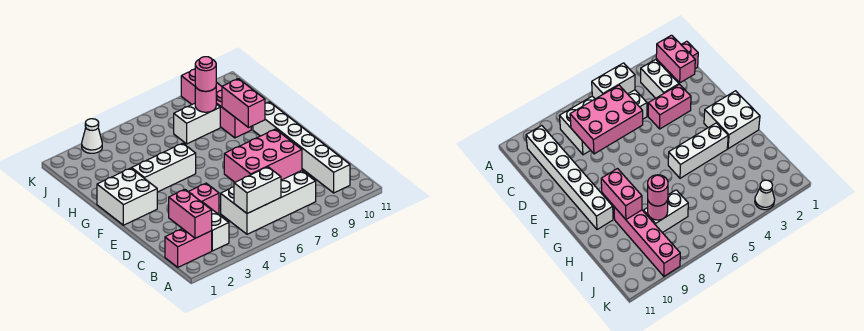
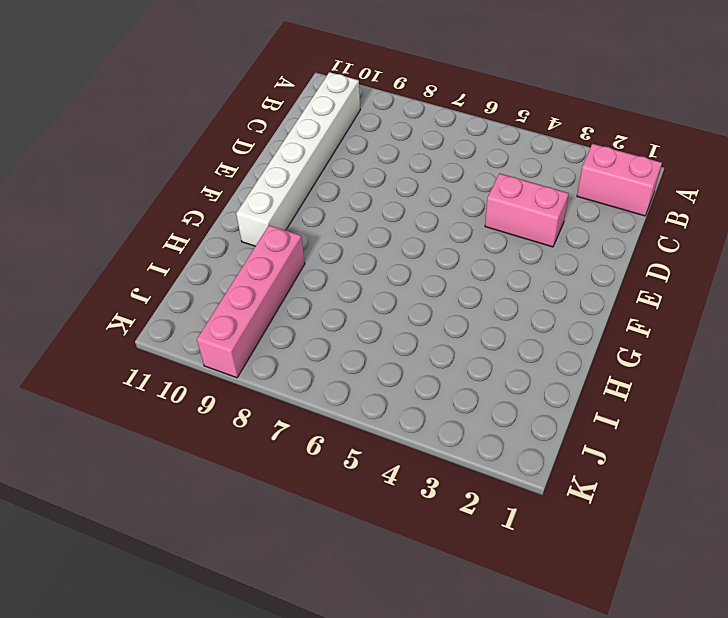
none -> white brick B3:C3 level 1
none -> white brick B5:C8 level 1
none -> white brick F1:G2 level 1

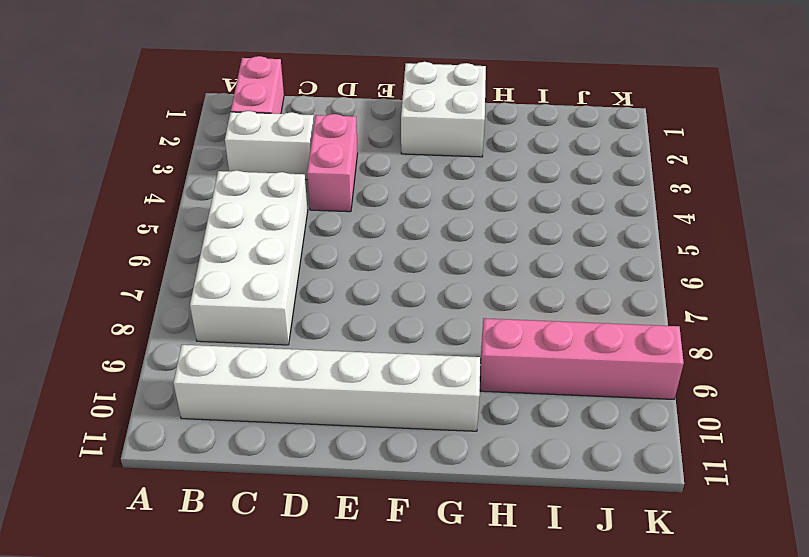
none -> white brick G3:G5 level 1
none -> white brick I7:I8 level 1
none -> white cone K3 level 1

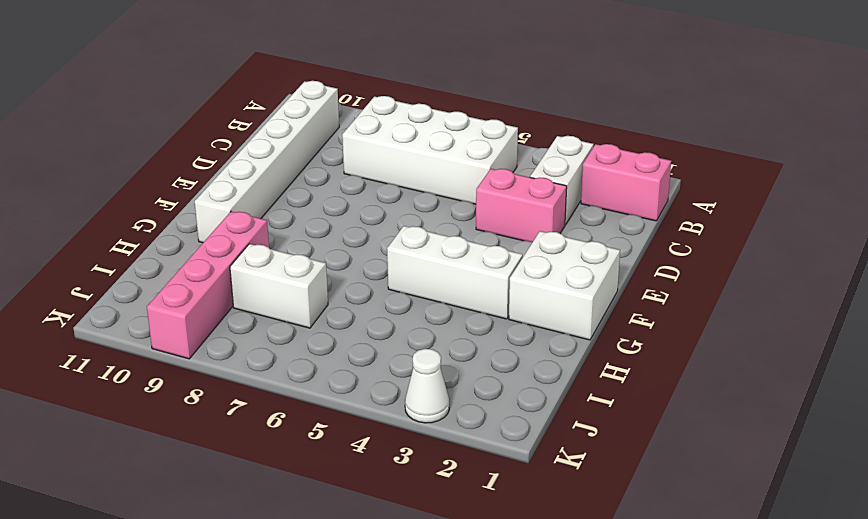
none -> pink brick B2:C2 level 2
none -> white brick B5:B6 level 2
none -> pink brick C6:D8 level 2

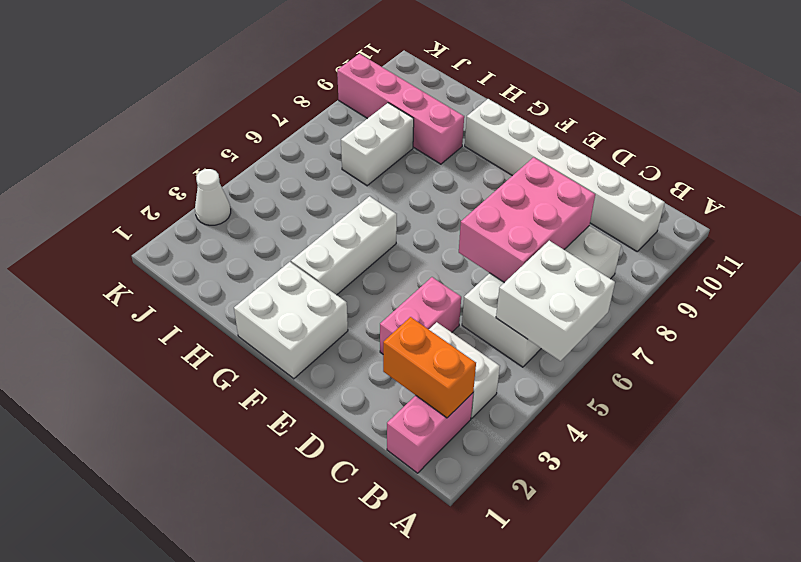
white brick A5:B6 level 2 -> white brick B5:B6 level 2
orange brick B2:C2 level 2 -> pink brick B2:C2 level 2
none -> pink brick G9:H9 level 2
none -> pink round brick I8 level 2
none -> pink round brick I8 level 3

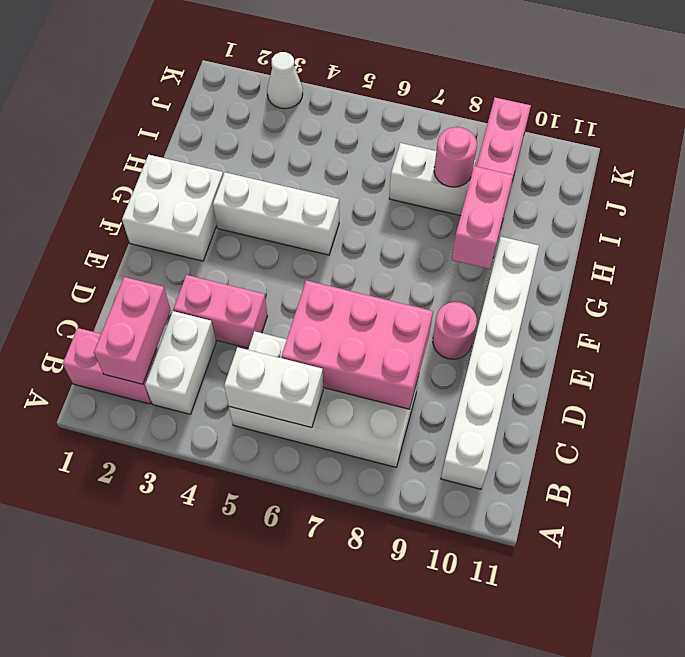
pink round brick E9 level 1 -> pink round brick I8 level 3

